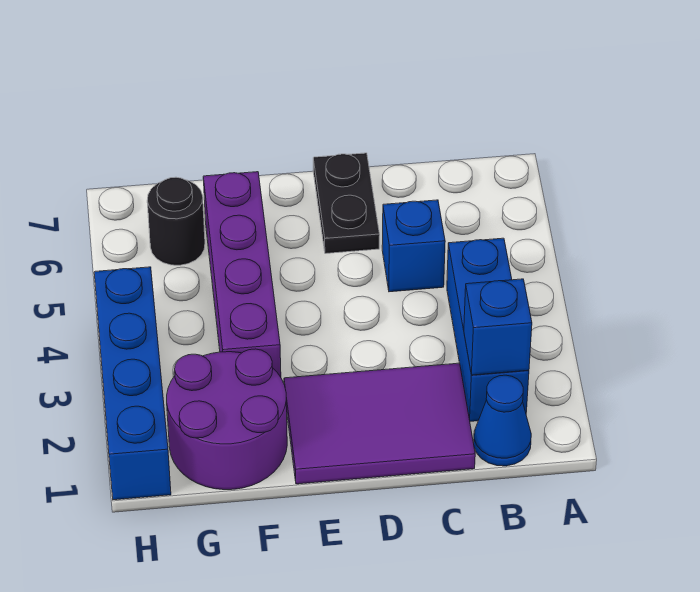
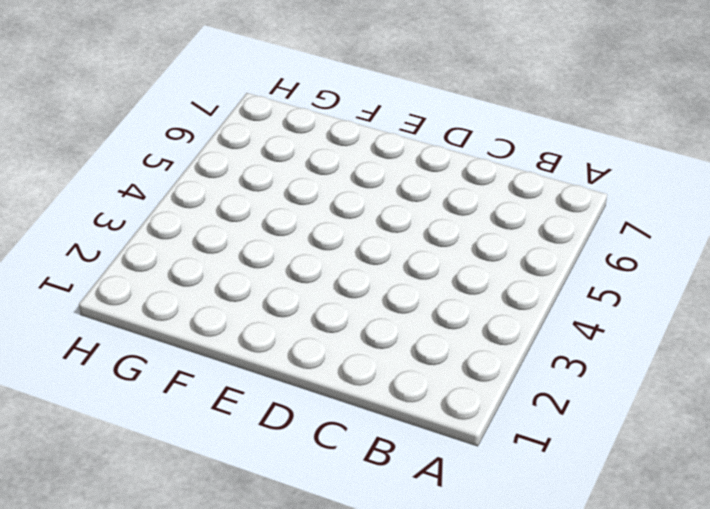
none -> blue cone B1 level 1
none -> blue brick B2:B4 level 1

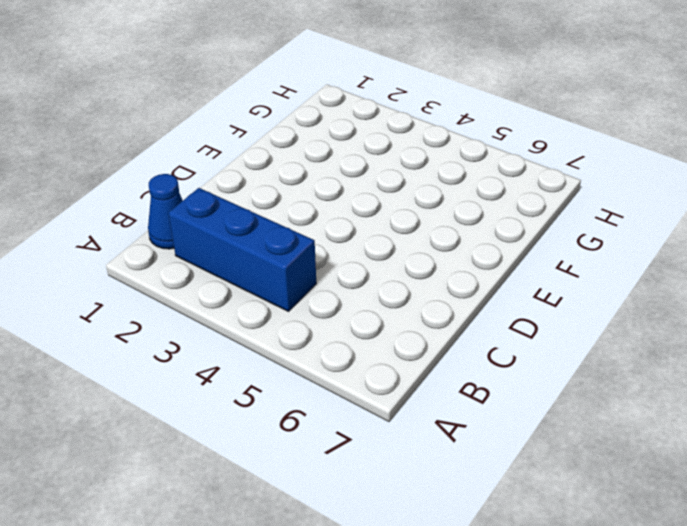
none -> purple tile C1:E2 level 1
none -> blue brick C5 level 1

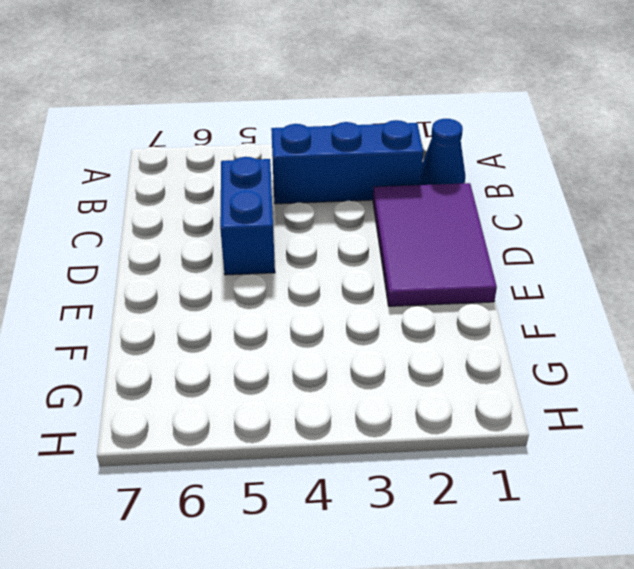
blue brick C5:D5 level 1 -> blue brick C5 level 1
none -> black plate D6:D7 level 1
none -> purple round brick F1:G2 level 1

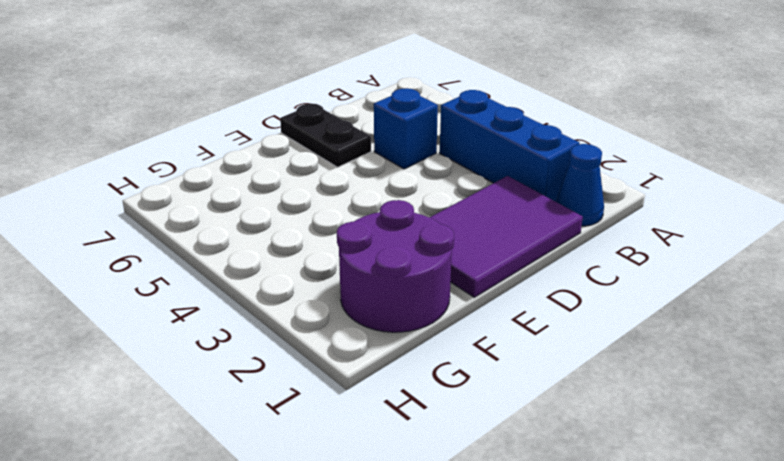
none -> purple brick F3:F6 level 1
none -> black round brick G6 level 1

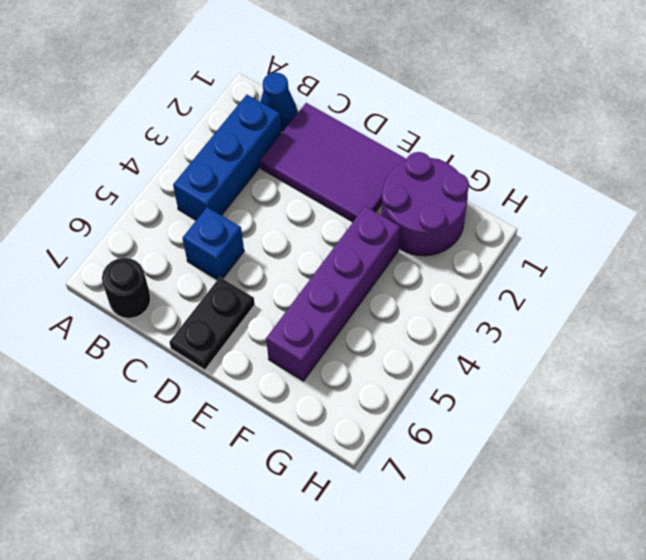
black round brick B7 level 1 -> black round brick G6 level 1
none -> blue brick H1:H4 level 1
none -> blue brick B2 level 2

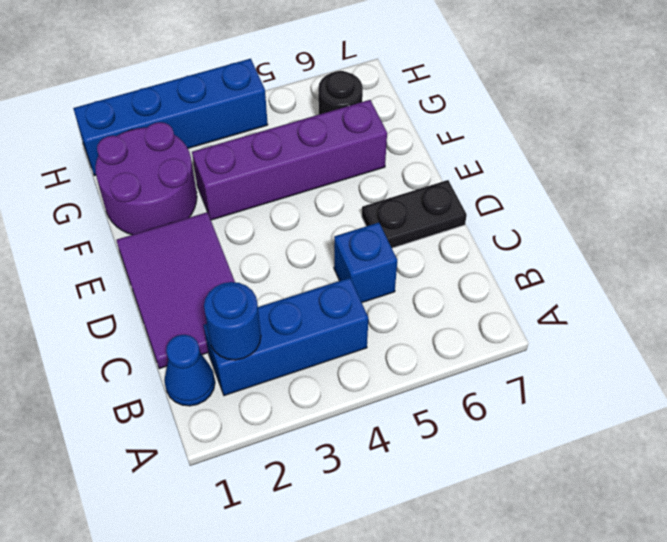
blue round brick B2 level 2 -> blue brick B2 level 2

